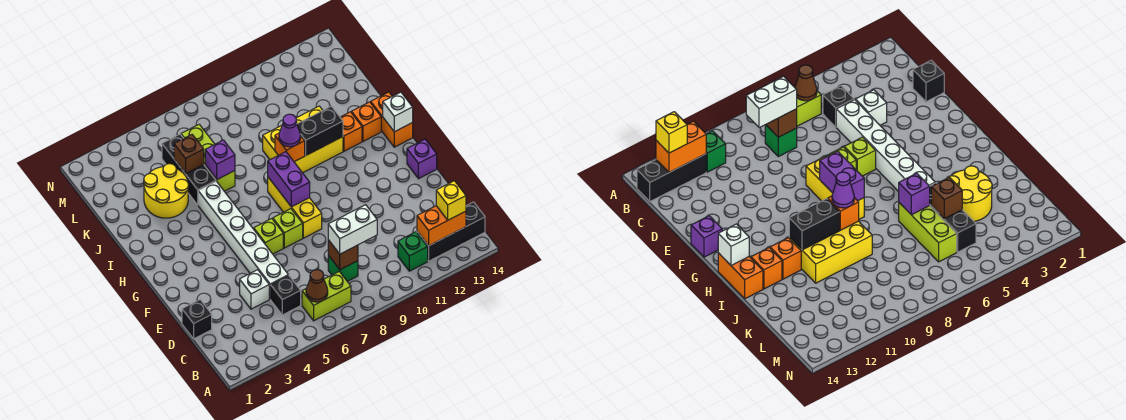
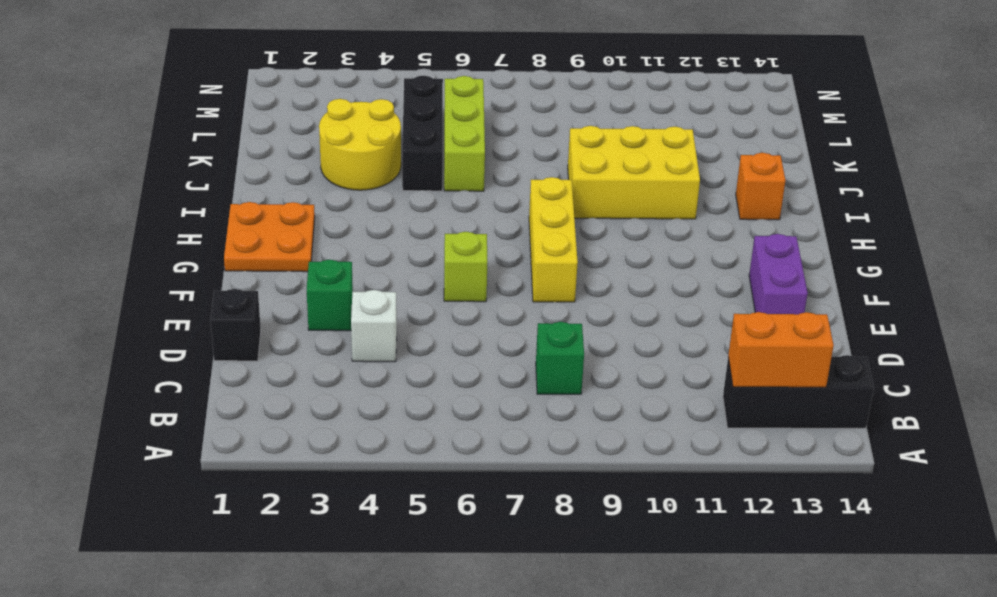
green brick E3 level 1 -> green brick B11 level 1
purple brick E13:F13 level 1 -> purple brick G8:H8 level 2
orange plate G1:H2 level 1 -> none
none -> lime brick B6:B7 level 1
none -> black brick C5 level 1
none -> white brick D5:I5 level 1
none -> lime brick F7 level 1

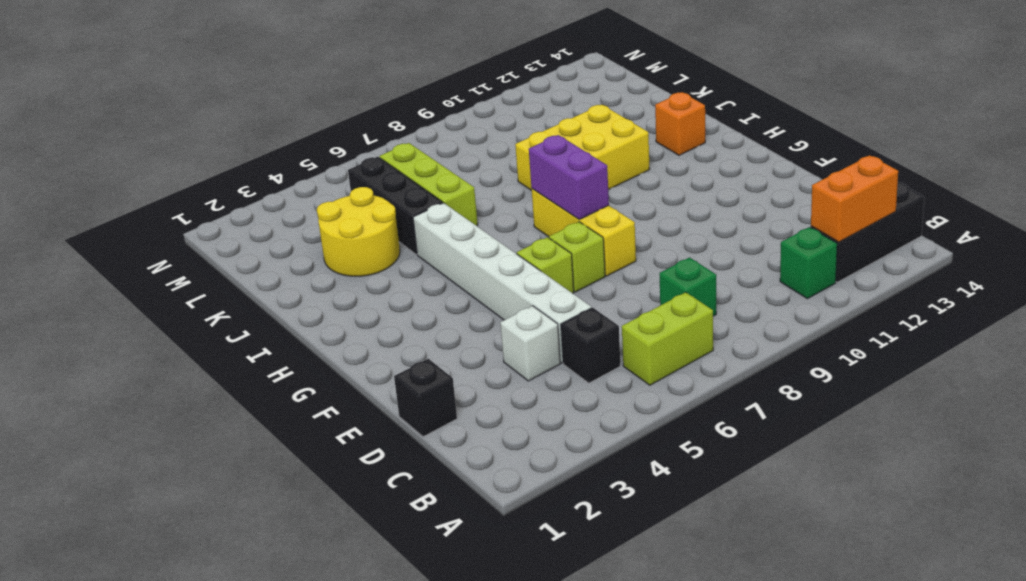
none -> purple brick F14 level 1
none -> orange brick H14:I14 level 1
none -> orange brick I12 level 1
none -> brown cone B6 level 2

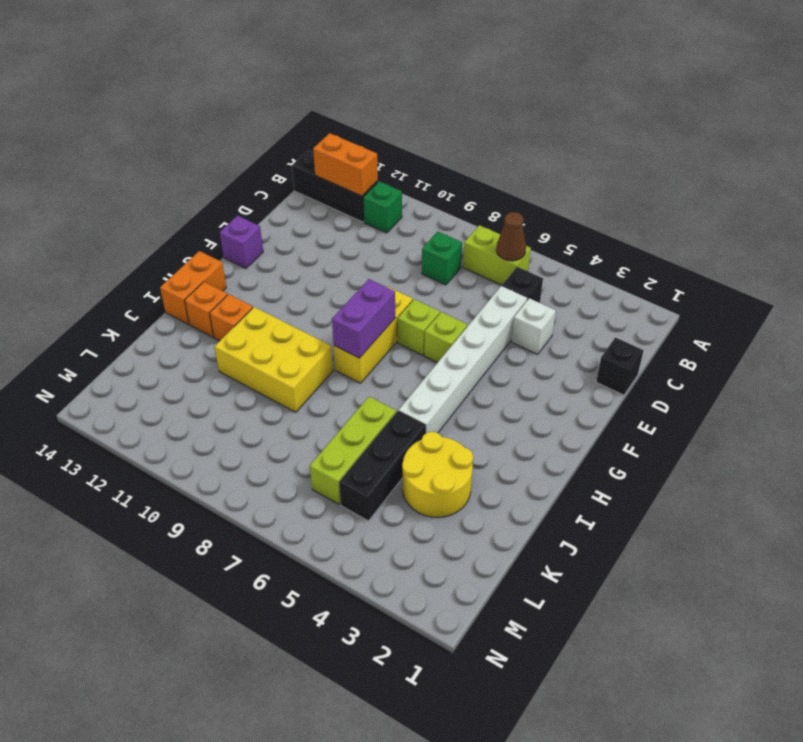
none -> brown brick C8 level 2
none -> white brick H14 level 2
none -> orange brick I9 level 2
none -> black brick I10:I11 level 2

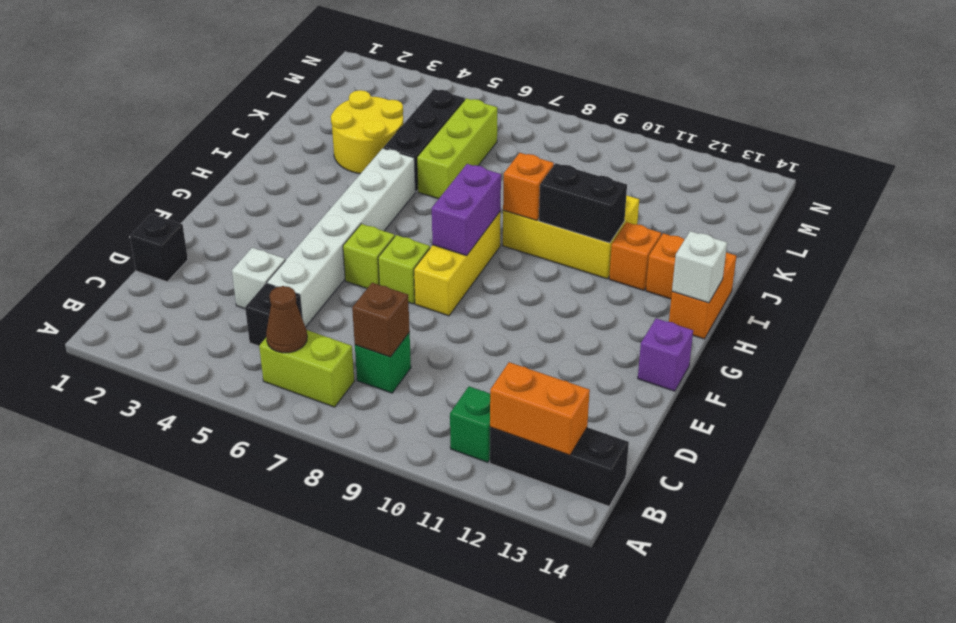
none -> purple brick J6 level 2
none -> brown brick K5 level 2
none -> yellow brick B13 level 3
none -> white brick C8:C9 level 3

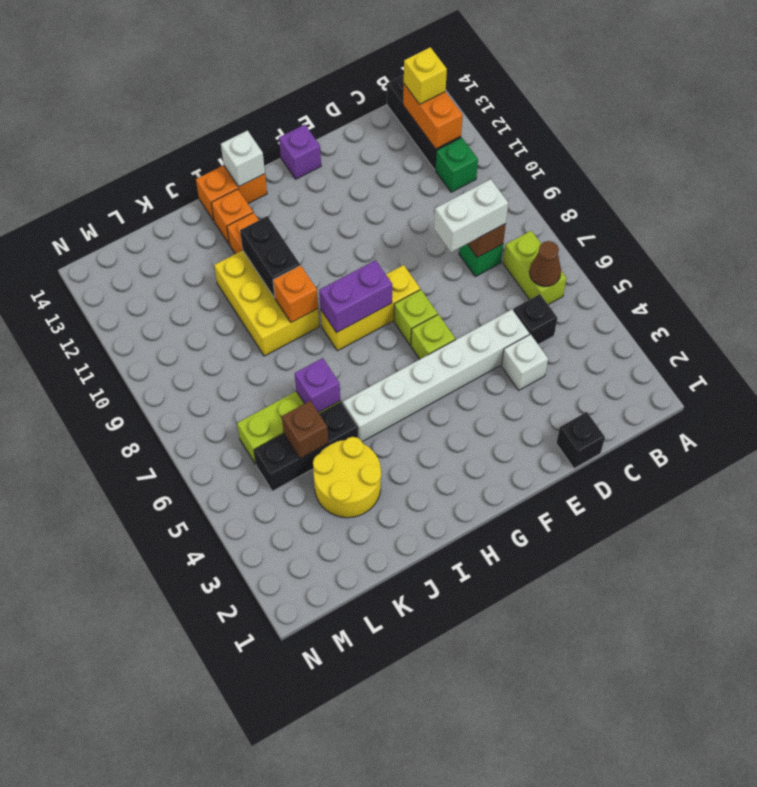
white brick C8:D8 level 3 -> white brick C8:C9 level 3
none -> purple cone I9 level 3

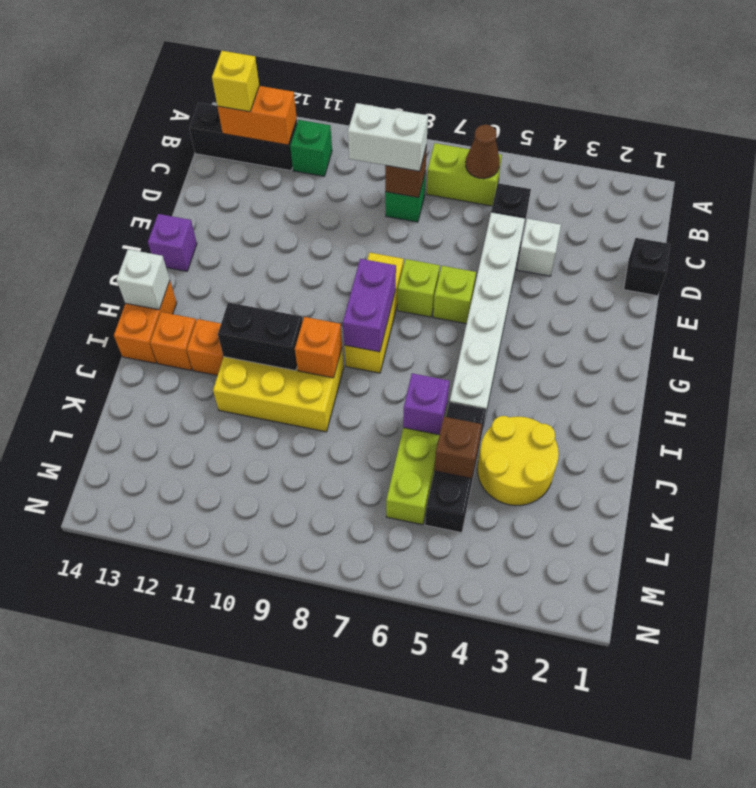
none -> purple cone I9 level 3

